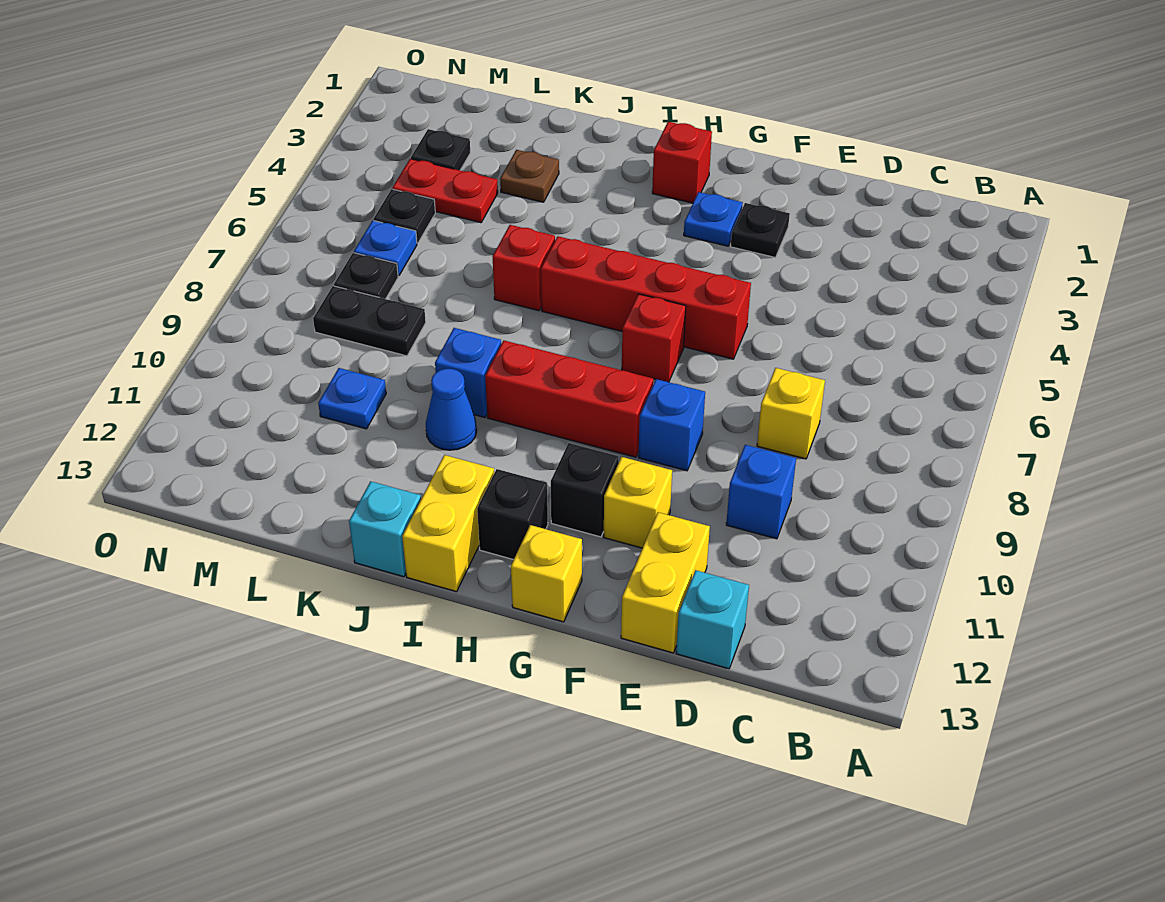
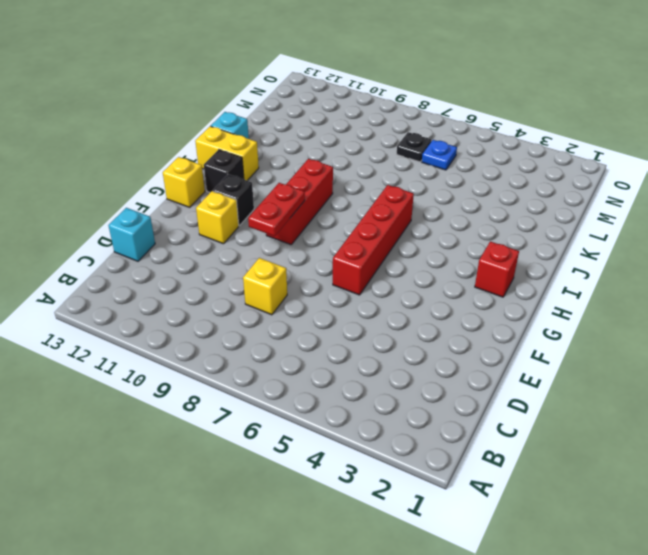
red plate F9:G9 level 2 -> red plate L4:M4 level 1
none -> blue brick D10 level 1
none -> yellow brick E12:E13 level 1
none -> black plate F3 level 1

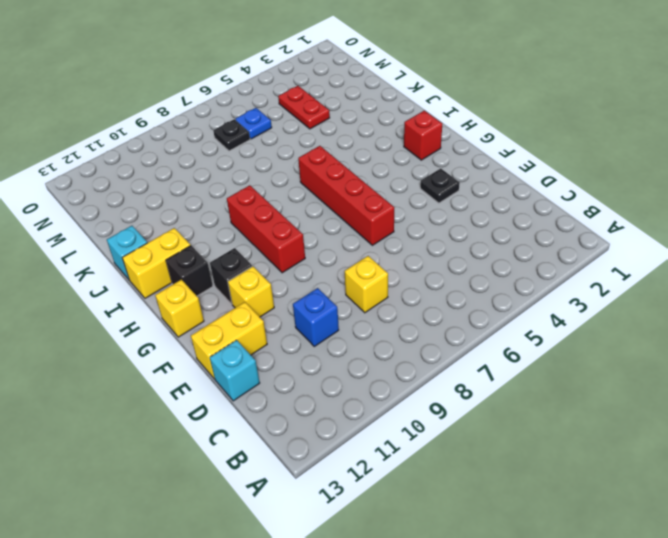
none -> blue brick F9 level 1
none -> blue plate G3 level 1
none -> red brick G7 level 1

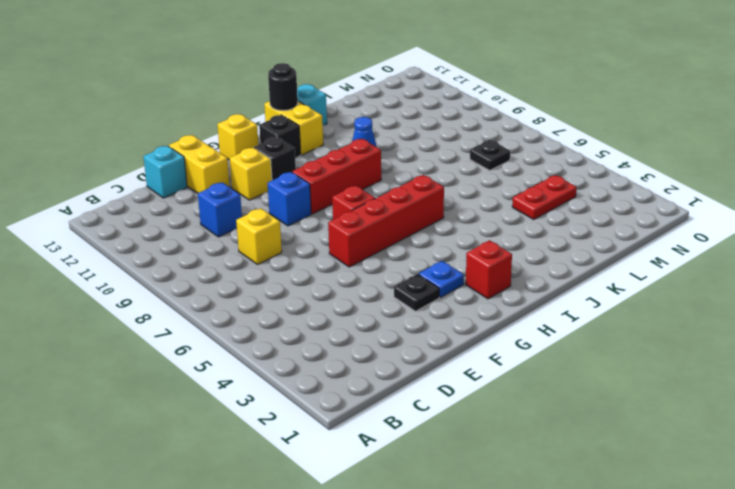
black round brick I13 level 2 -> none
none -> red brick J6 level 1
none -> blue brick J9 level 1
none -> brown plate K3 level 1

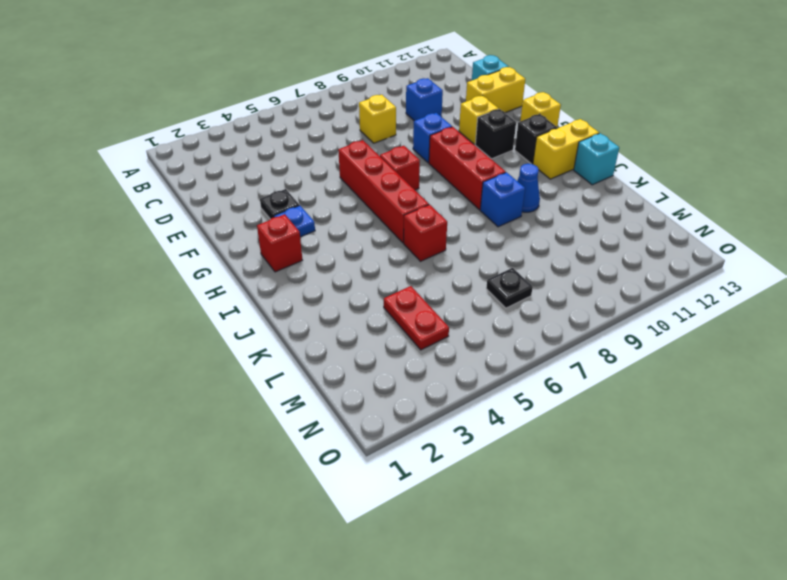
none -> brown plate K3 level 1
none -> black plate L8:M8 level 1
none -> blue plate L10 level 1

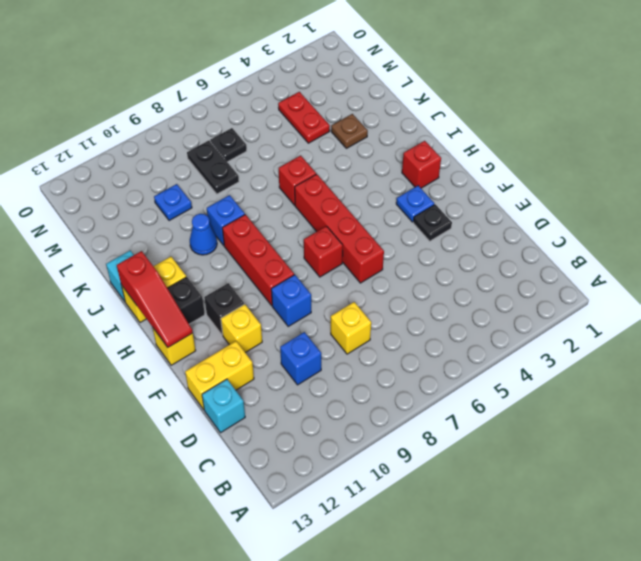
red slope G13:I13 level 2 top I -> none
none -> black plate M3 level 1
none -> black plate M5 level 1
none -> blue plate M6 level 1

